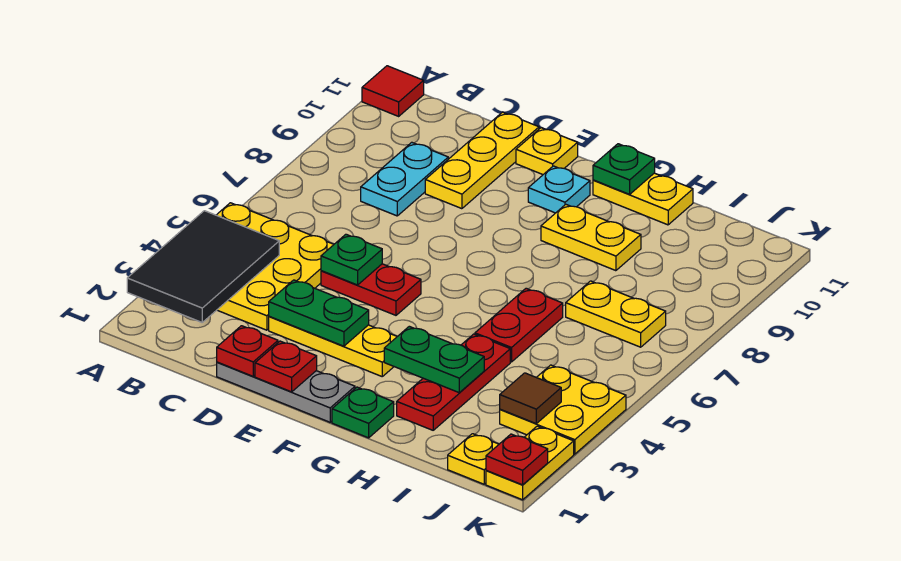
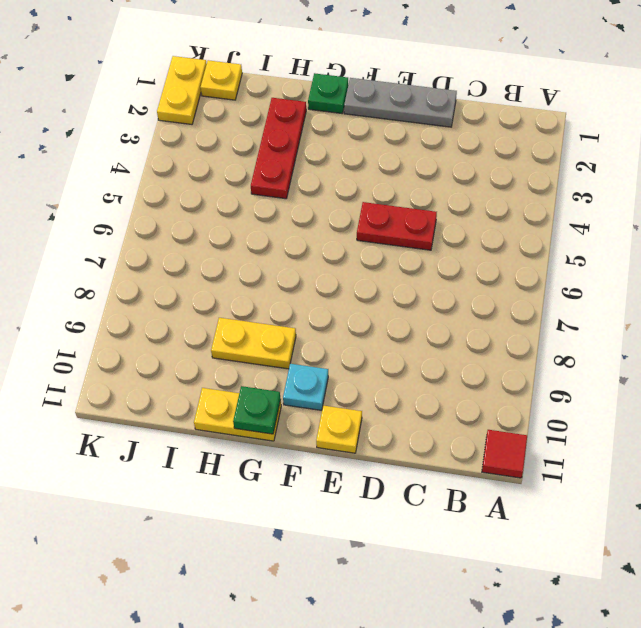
none -> yellow plate A3:C5 level 1
none -> cyan plate C8:C9 level 1
none -> yellow plate D3:F3 level 1

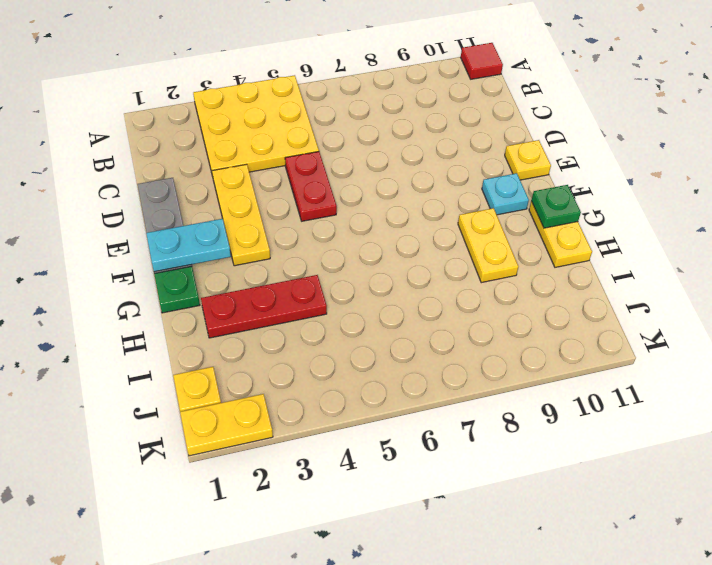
cyan plate F1:F2 level 2 -> cyan plate C8:C9 level 1
none -> yellow plate D9:D11 level 1
none -> red plate H5:H6 level 1
none -> yellow plate I7:J7 level 1

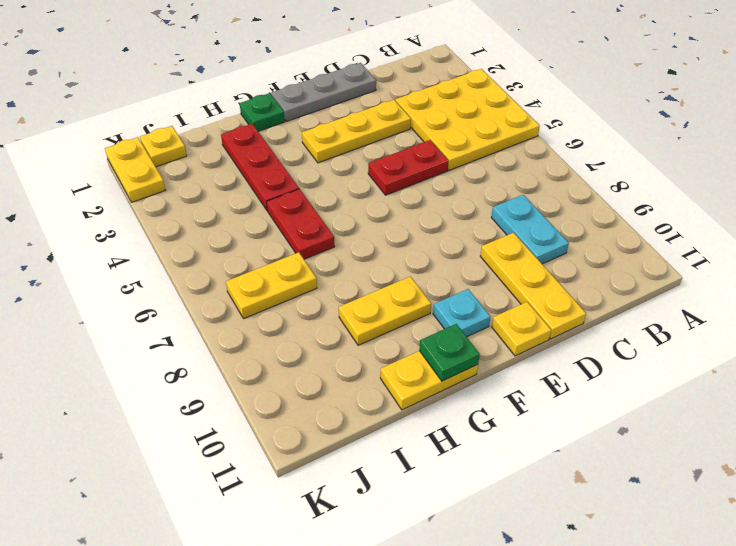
none -> red tile A11 level 1
none -> yellow plate J3:K4 level 1
none -> black tile A2:B4 level 2

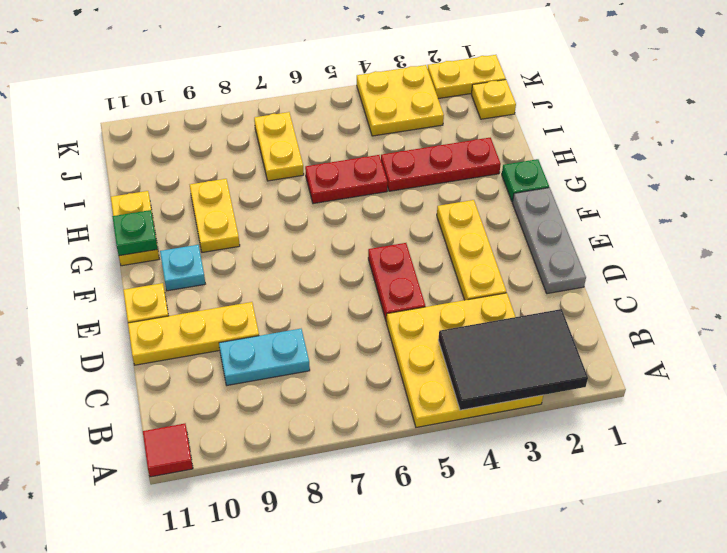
none -> red plate D1 level 2
none -> green plate D3:E3 level 2
none -> green plate D5 level 2

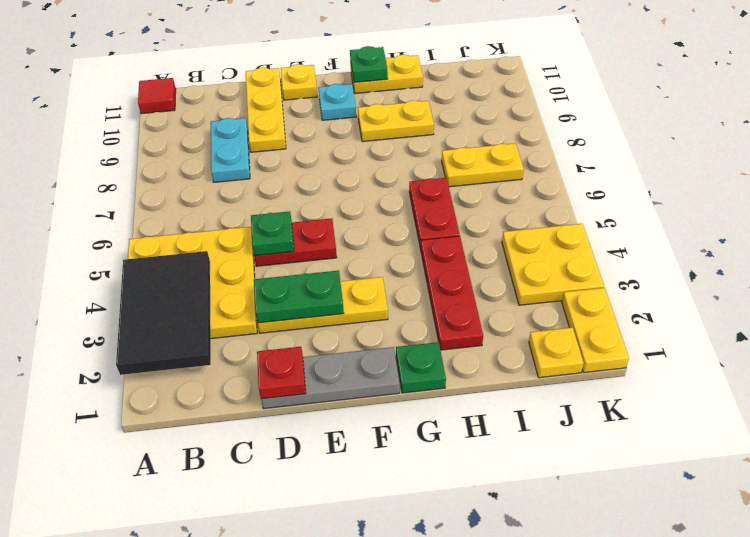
none -> red plate E1 level 2
none -> green plate G3:H3 level 2
none -> brown tile J3 level 2

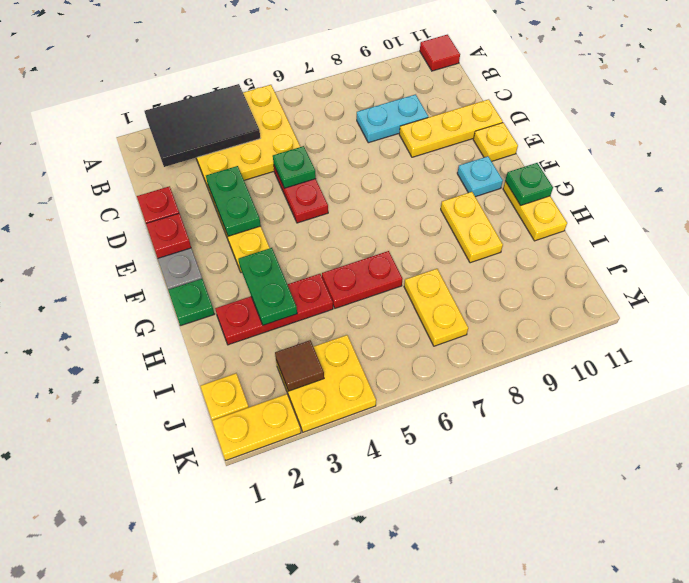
none -> red plate K1 level 2

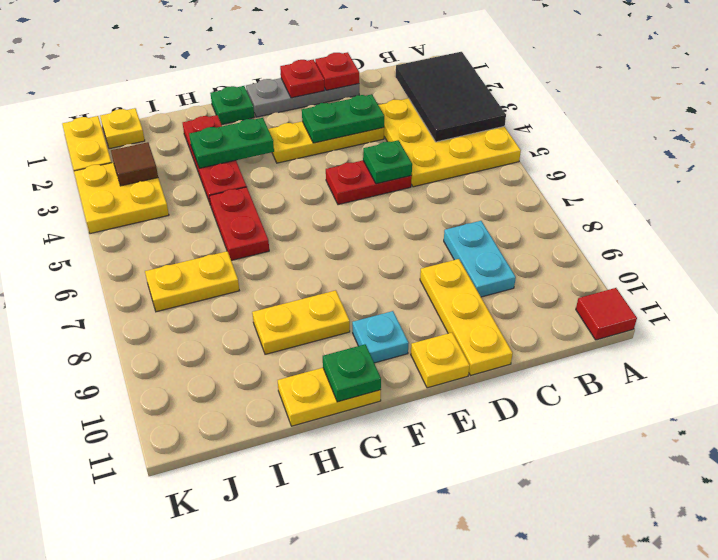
none -> red plate K1 level 2

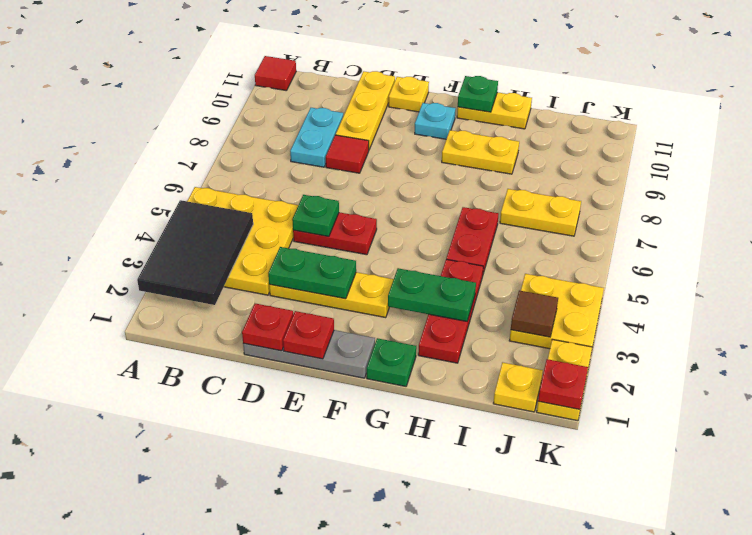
red tile D8 level 1 -> none

